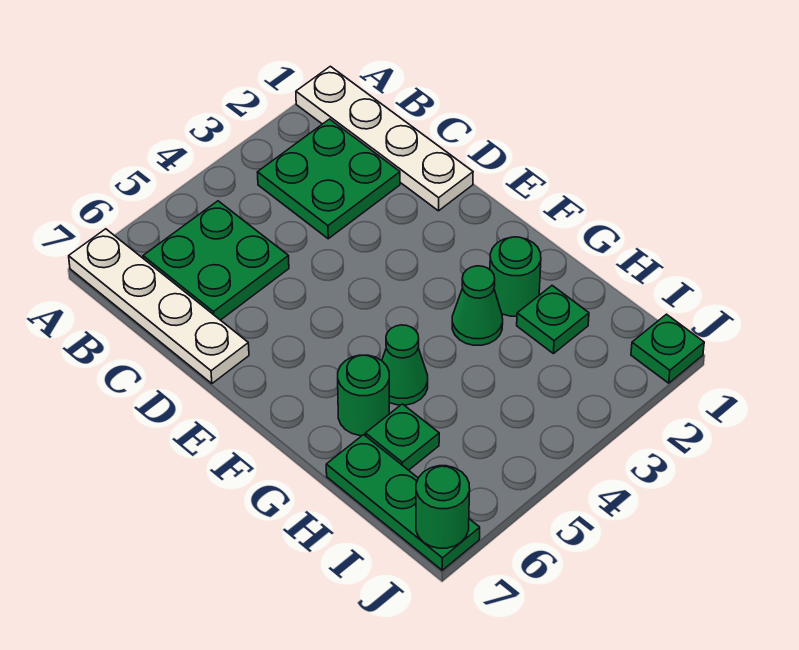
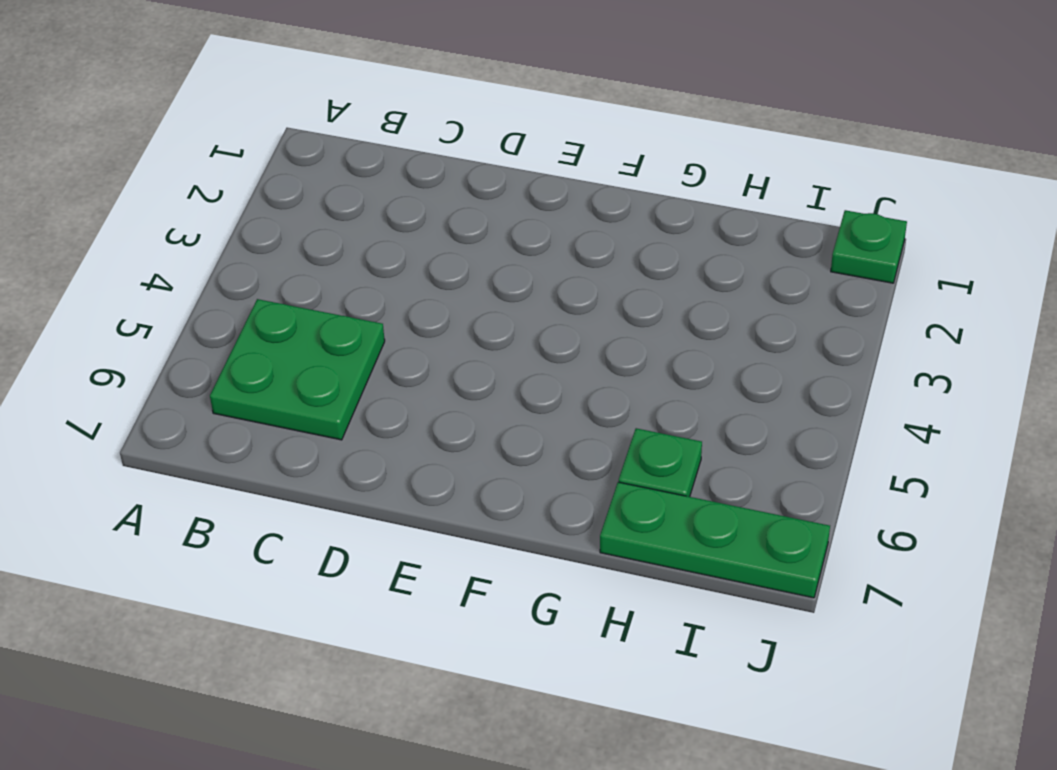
none -> white plate A1:D1 level 1
none -> white plate A7:D7 level 1
none -> green plate B2:C3 level 1

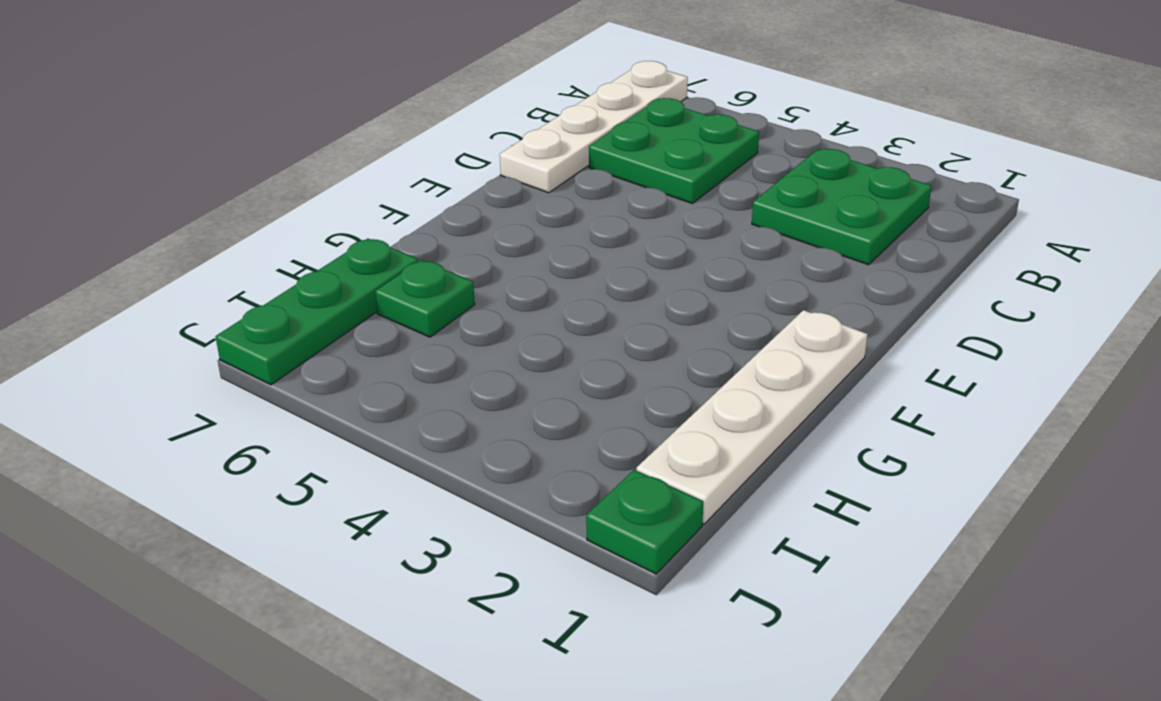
white plate F1:I1 level 1 -> white plate A1:D1 level 1
none -> green round brick G2 level 1
none -> green cone G3 level 1
none -> green cone G5 level 1

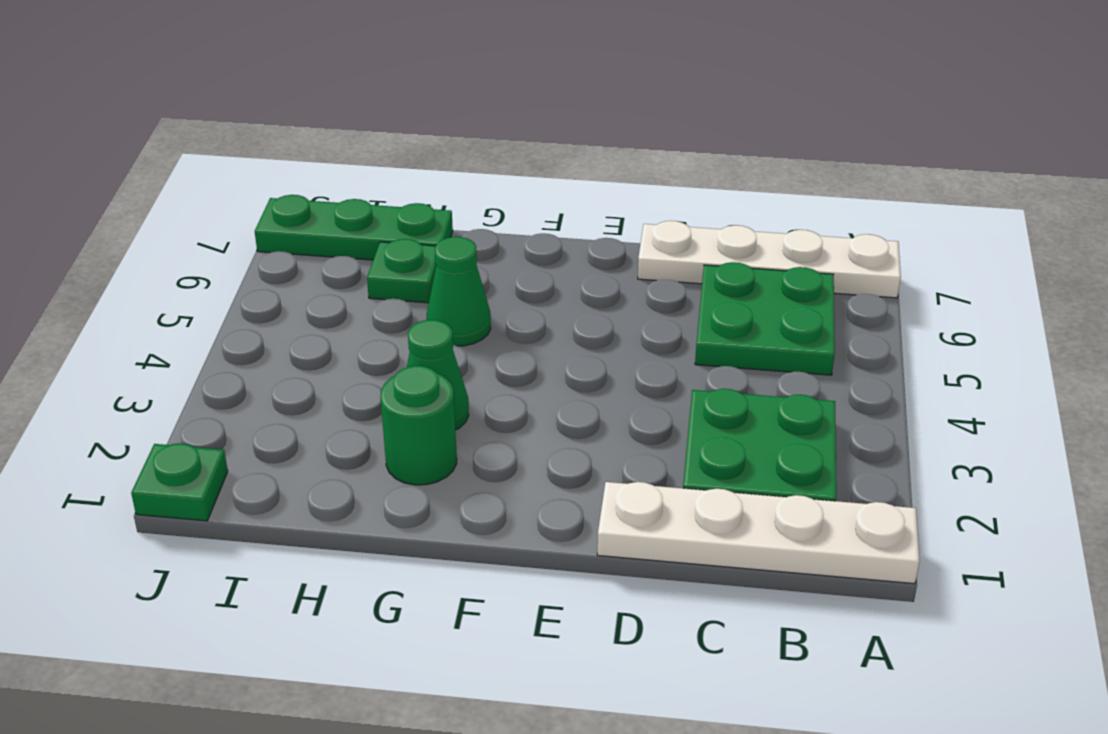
none -> green round brick G6 level 1
none -> green plate H2 level 1
none -> green round brick J7 level 2

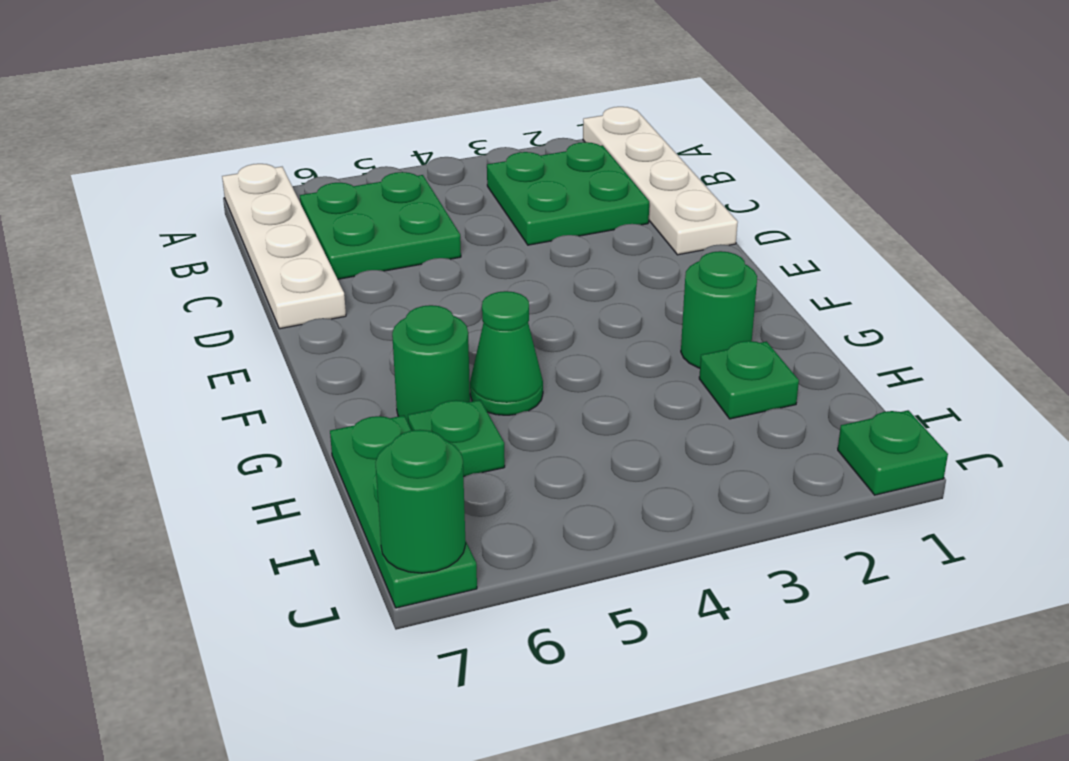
none -> green cone G3 level 1

